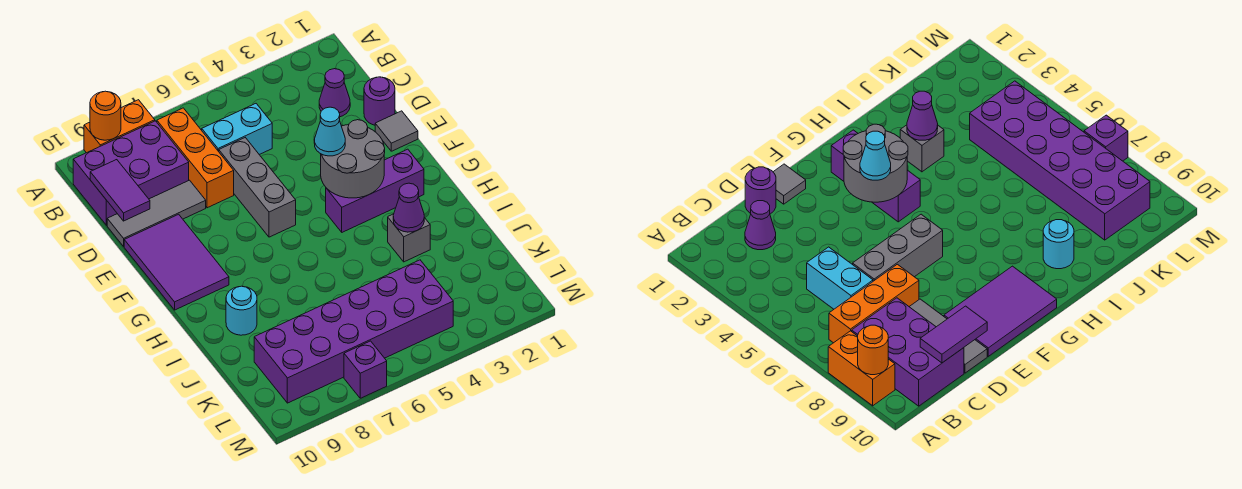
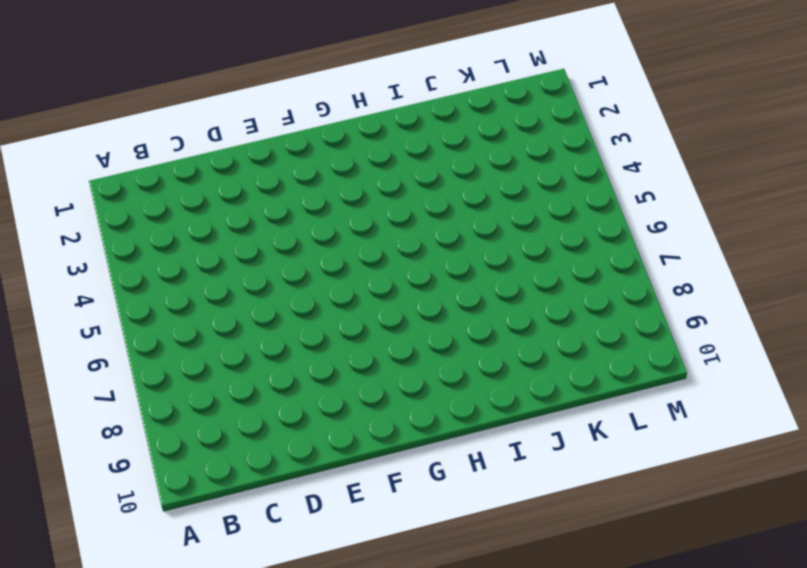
none -> orange brick A8:A9 level 1
none -> orange brick B7:D7 level 1
none -> purple brick B8:C10 level 1

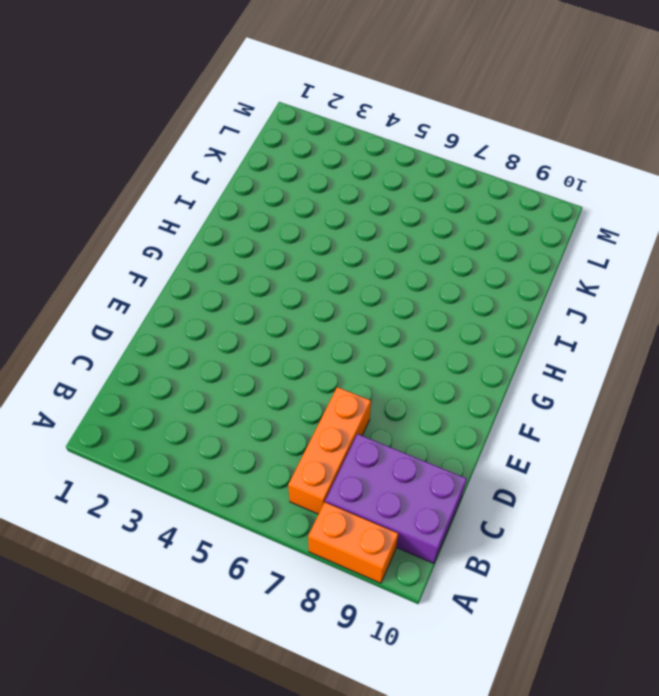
none -> purple cone C2 level 1
none -> cyan brick C5:C6 level 1
none -> purple round brick D1 level 1

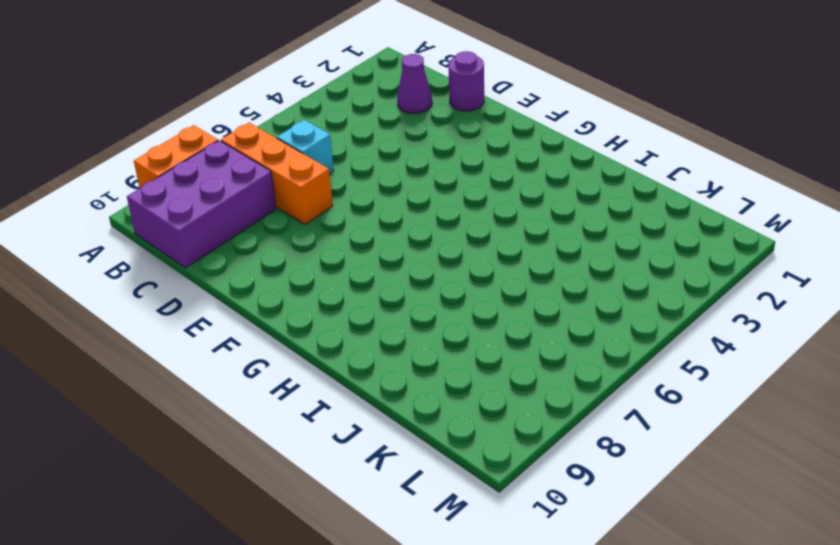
cyan brick C6 level 1 -> cyan brick C5:C6 level 1
none -> grey brick D6:F6 level 1
none -> grey tile D8:D10 level 1
none -> grey tile E1 level 1

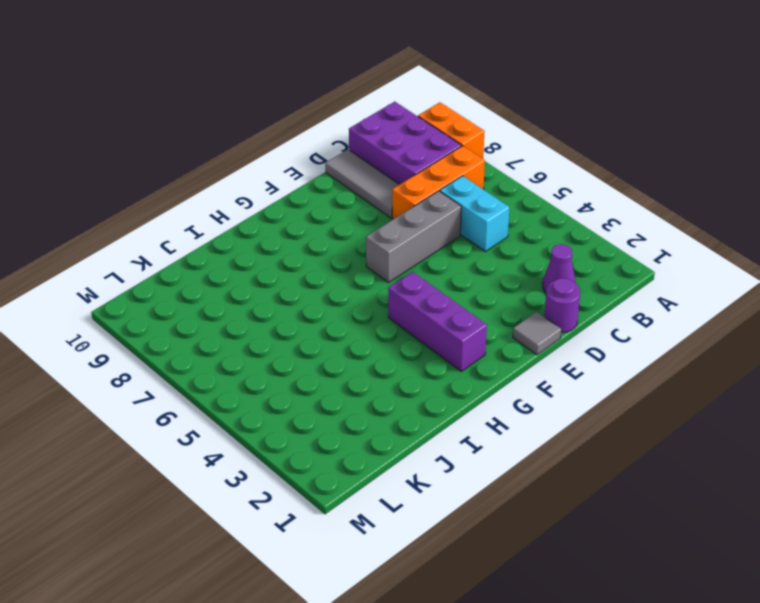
none -> purple tile E9:G10 level 1
none -> grey brick I3 level 1
none -> cyan round brick I9 level 1

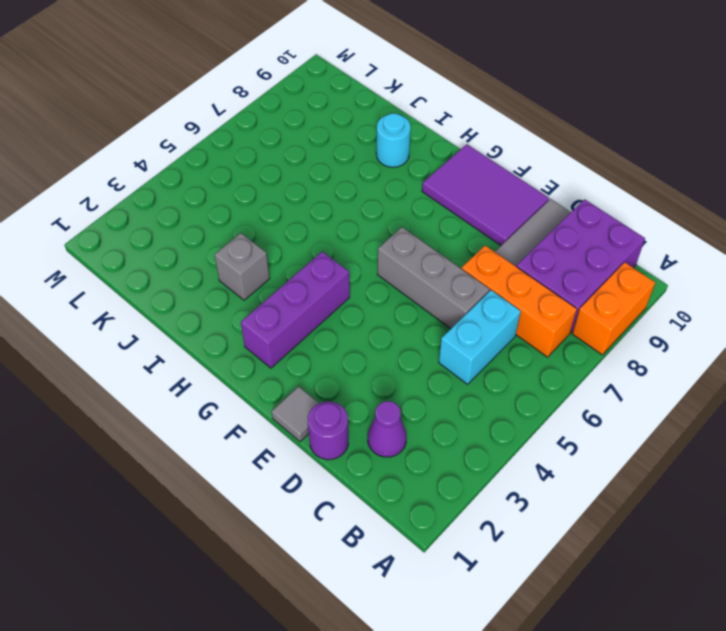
none -> purple brick K4:L9 level 1
none -> purple brick M7 level 1
none -> orange round brick A9 level 2

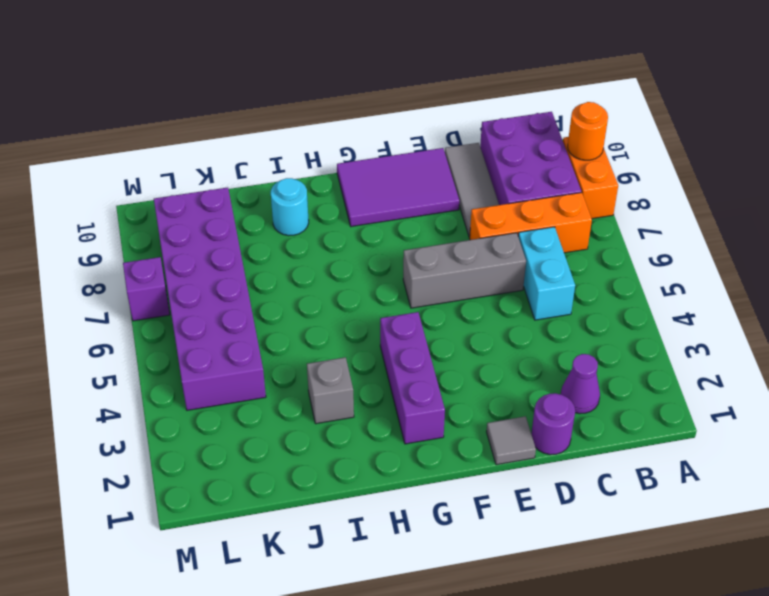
none -> purple tile C10:D10 level 2
none -> grey round brick F3:G4 level 2
none -> purple cone I3 level 2

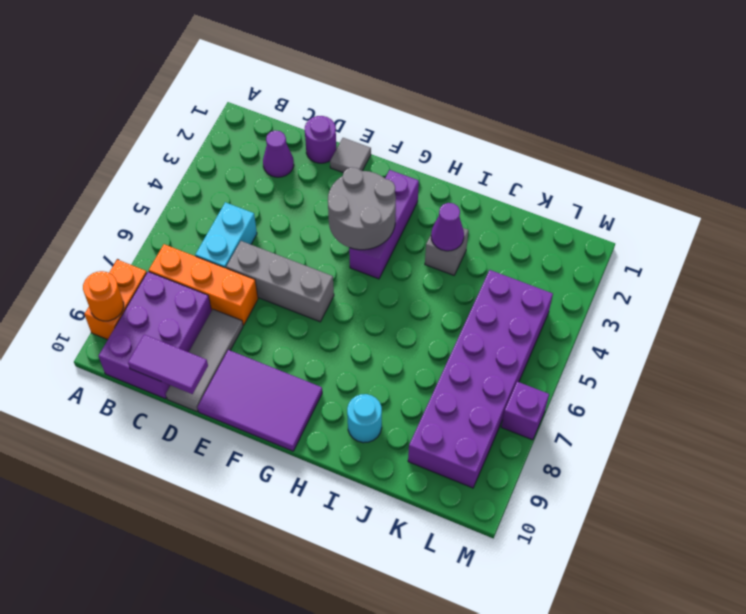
none -> cyan cone F4 level 3

